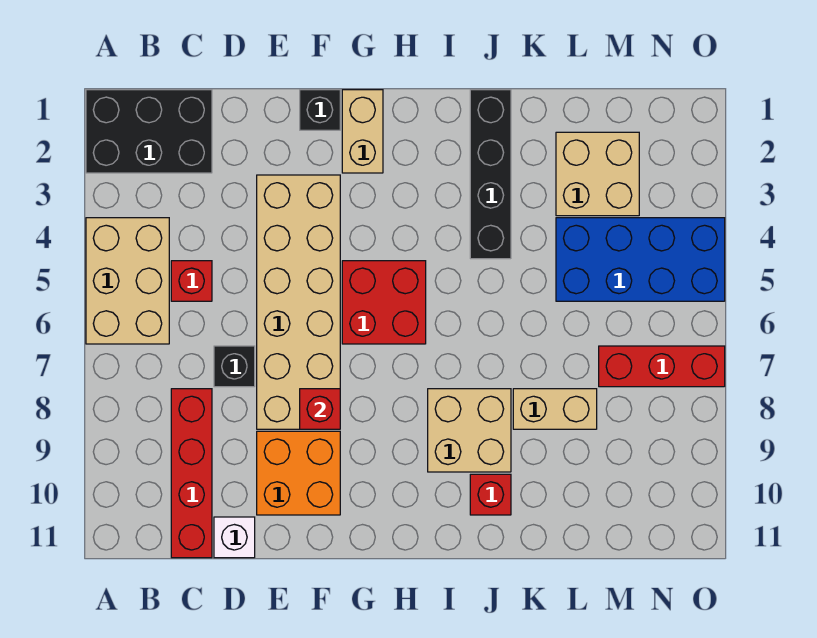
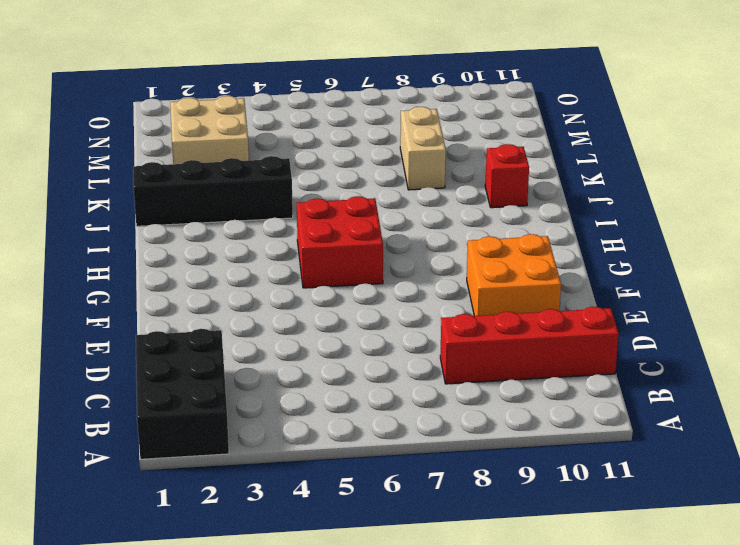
none -> tan brick A4:B6 level 1
none -> red brick C5 level 1
none -> black brick D7 level 1

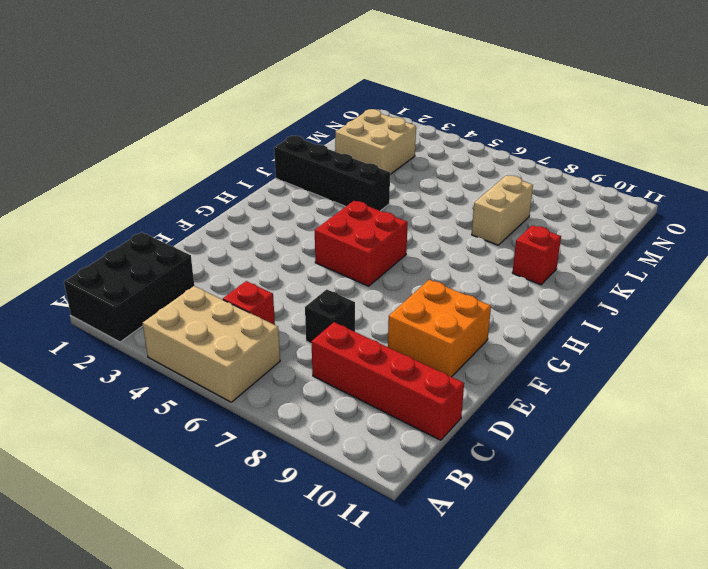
none -> white brick D11 level 1
none -> tan brick E3:F8 level 1
none -> black brick F1 level 1

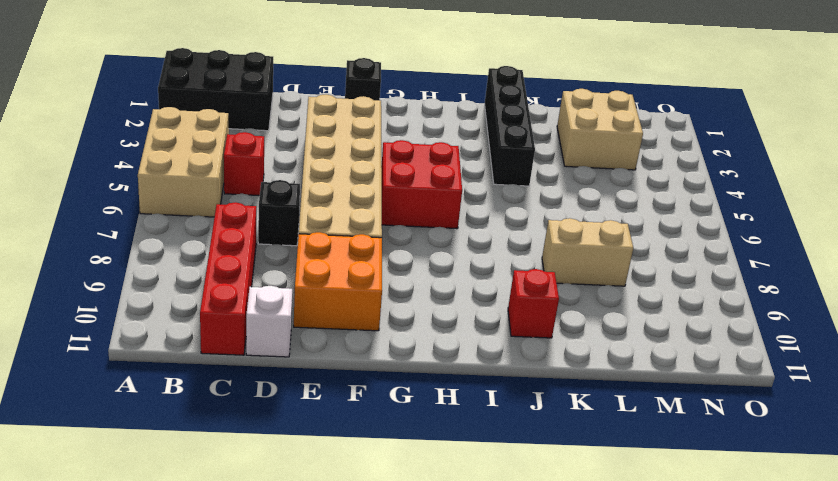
none -> tan brick G1:G2 level 1
none -> tan brick I8:J9 level 1
none -> blue brick L4:O5 level 1

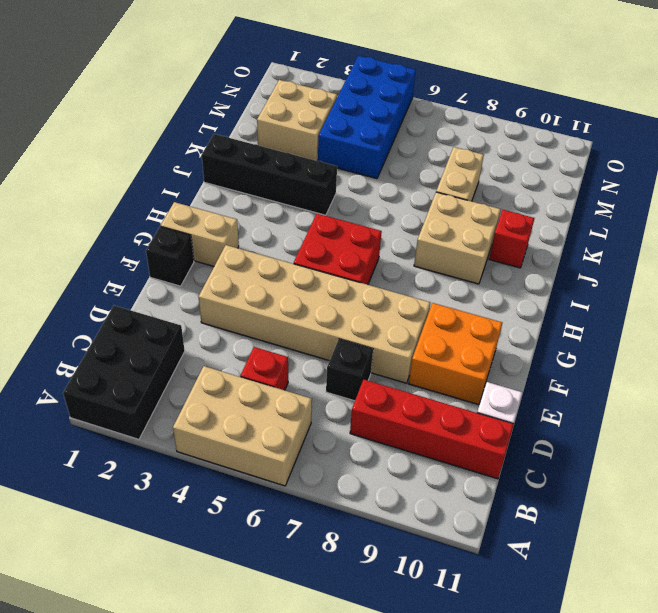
none -> red brick M7:O7 level 1
none -> red brick F8 level 2

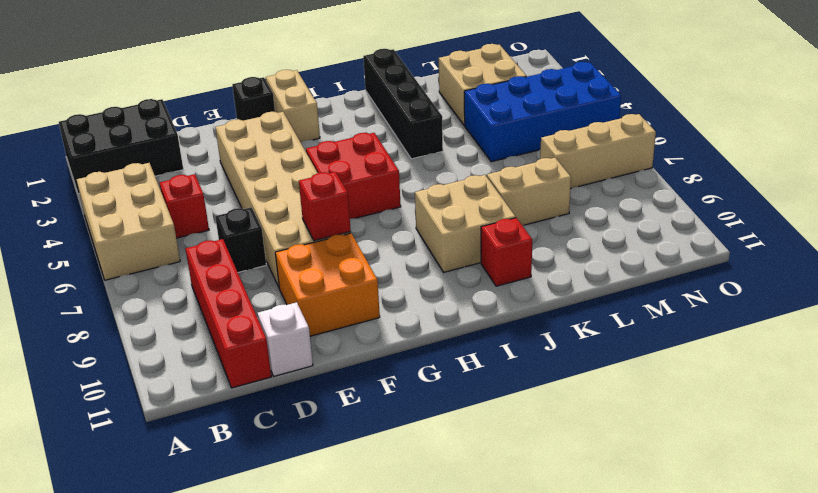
tan brick M7:O7 level 1 -> red brick M7:O7 level 1

